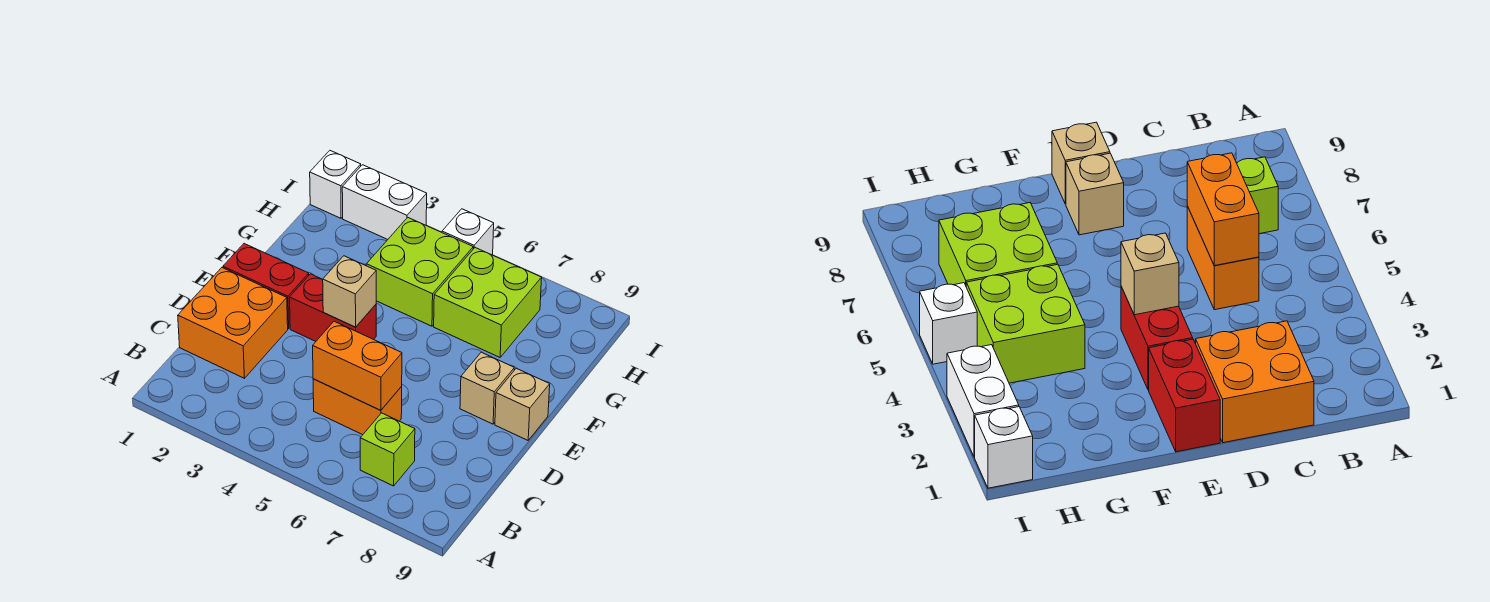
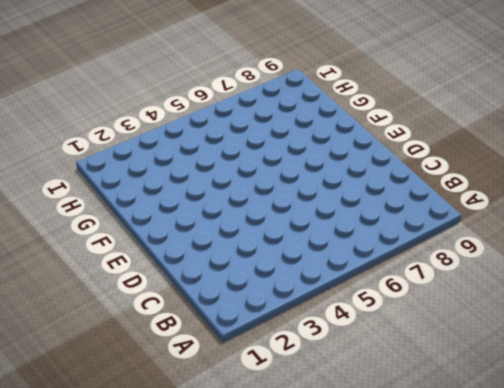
none -> lime brick B7 level 1
none -> orange brick C1:D2 level 1
none -> orange brick C5:C6 level 1

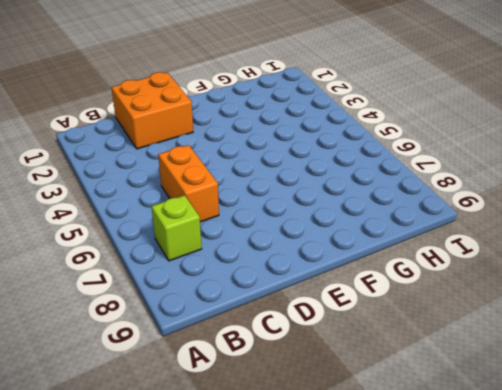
none -> red brick E1:E2 level 1
none -> red brick E3:E4 level 1
none -> tan brick E8 level 1

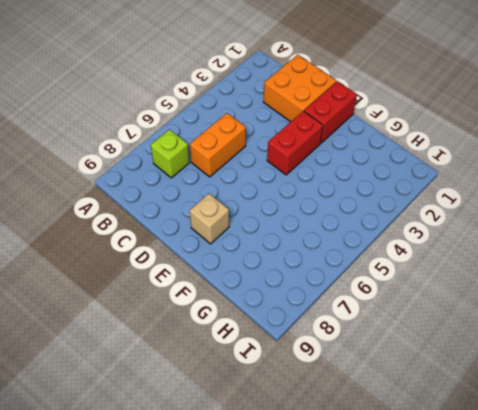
none -> tan brick E9 level 1
none -> lime brick G4:H5 level 1
none -> lime brick G6:H7 level 1

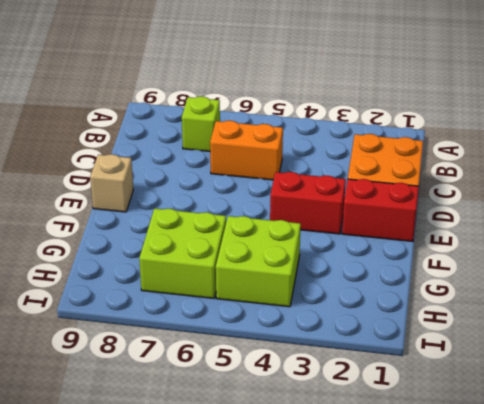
none -> tan brick E8 level 1
none -> white brick I1 level 1
none -> white brick I2:I3 level 1

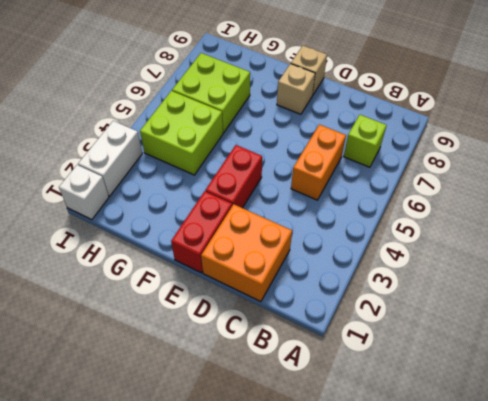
none -> white brick I5 level 1
none -> orange brick C5:C6 level 2
none -> tan brick E4 level 2

